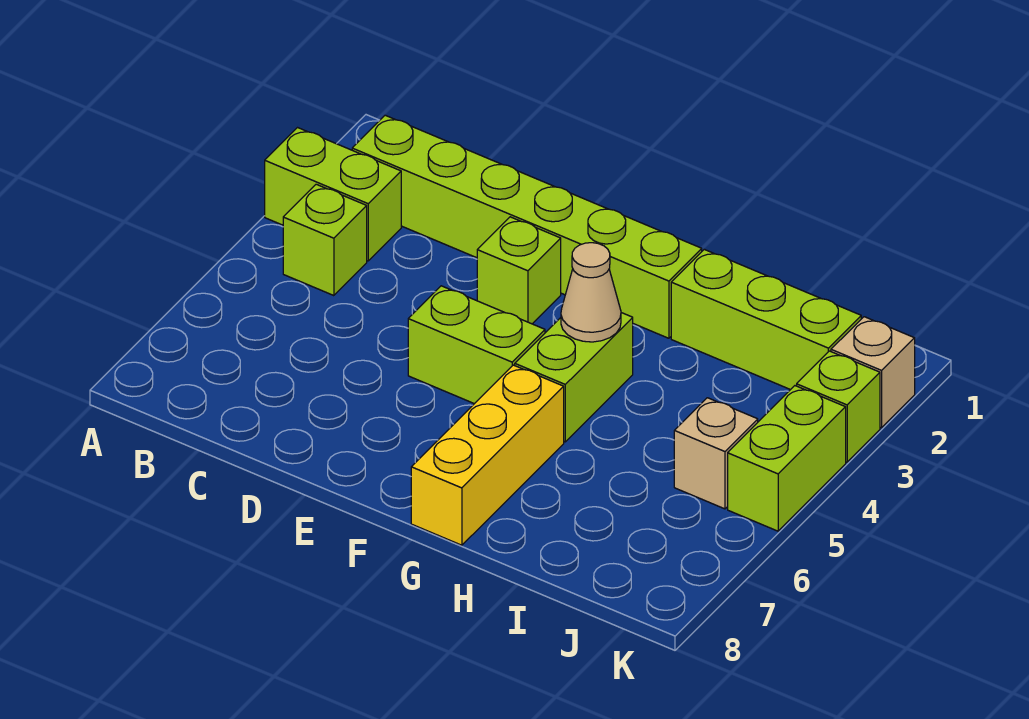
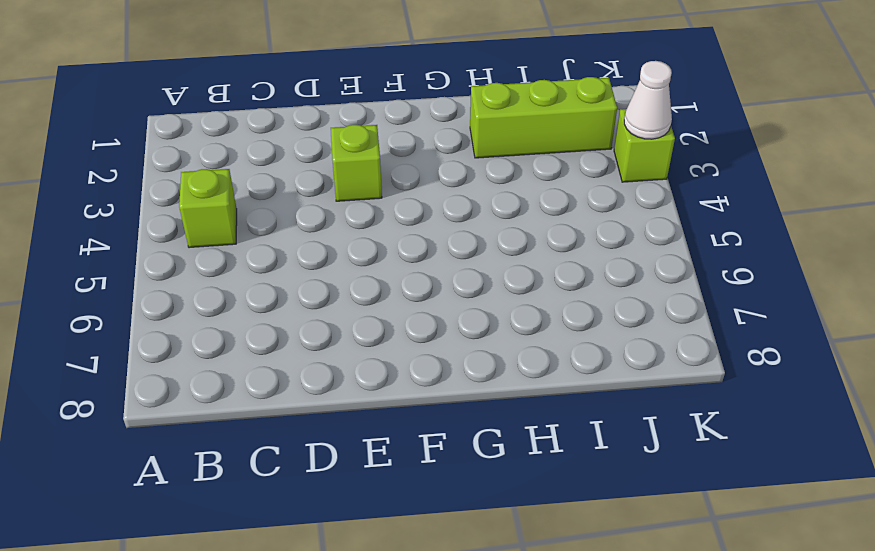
white cone K3 level 2 -> none
none -> lime brick A3:B3 level 1
none -> lime brick B2:G2 level 1
none -> lime brick E5:F5 level 1

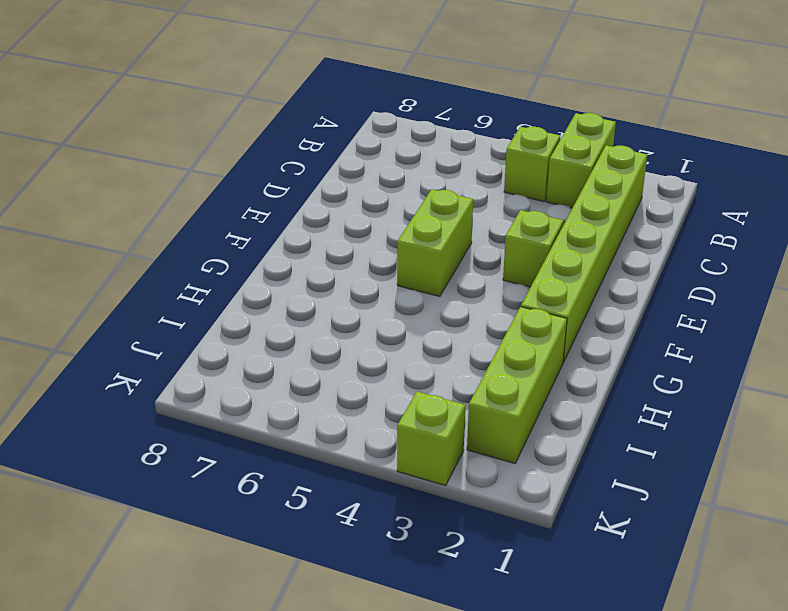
none -> lime brick G4:G5 level 1
none -> yellow brick G6:G8 level 1
none -> tan brick J5 level 1

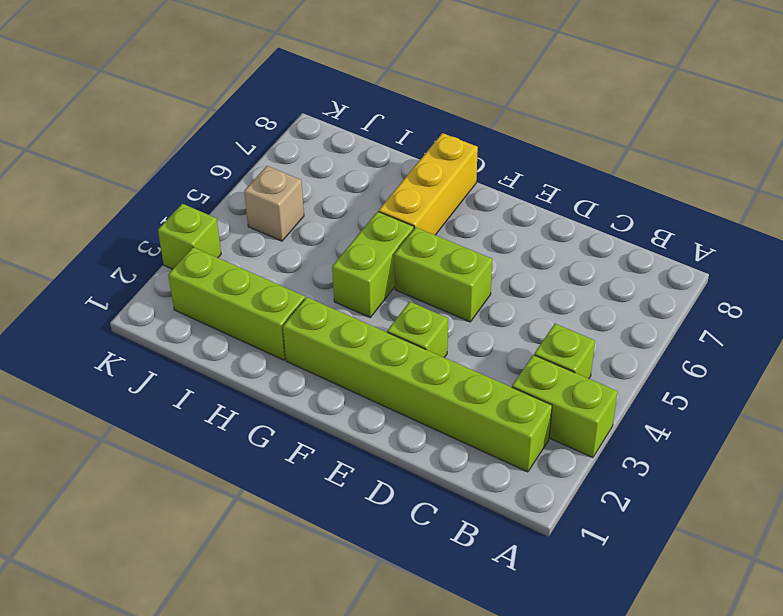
none -> tan brick K2 level 1
none -> lime brick K4:K5 level 1
none -> tan cone G4 level 2

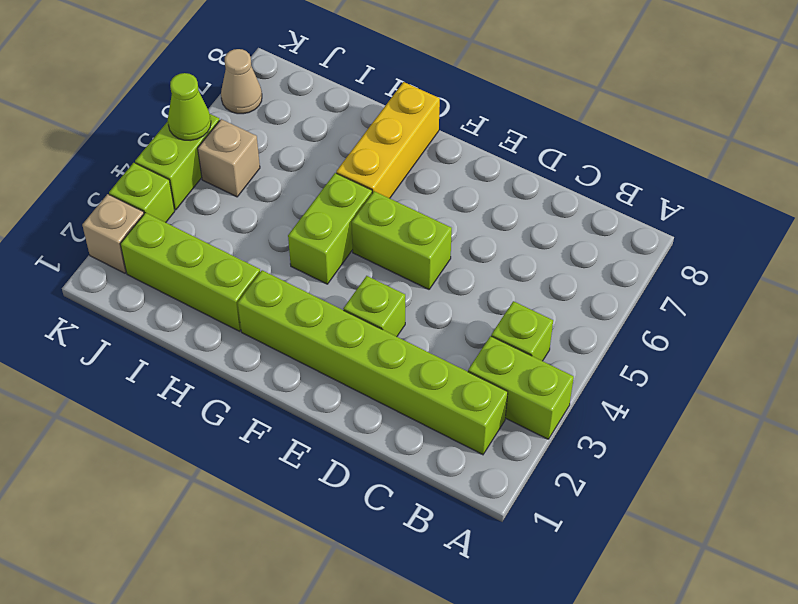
lime cone K5 level 2 -> none
tan cone K7 level 1 -> tan cone G4 level 2

